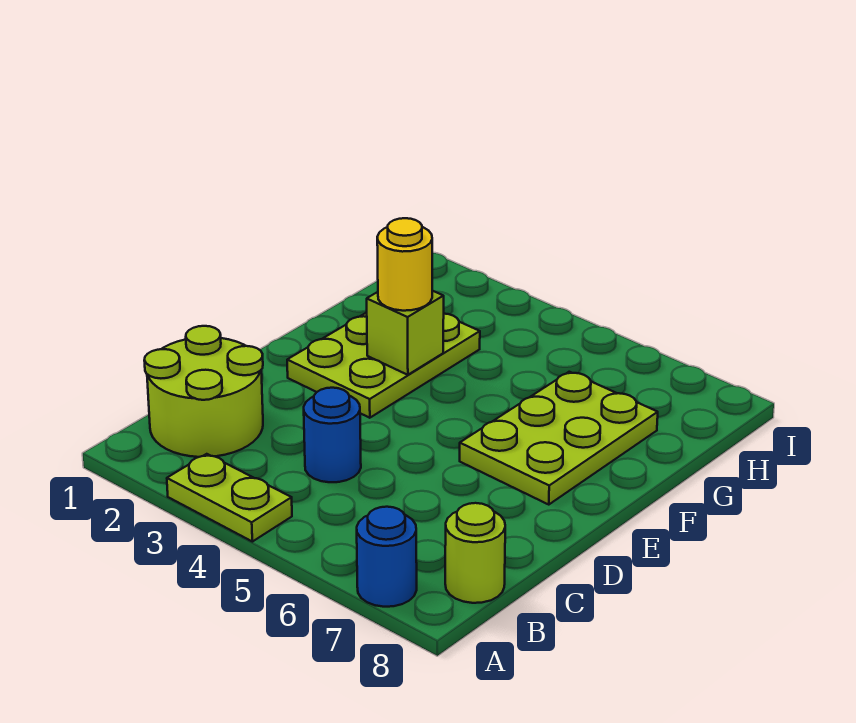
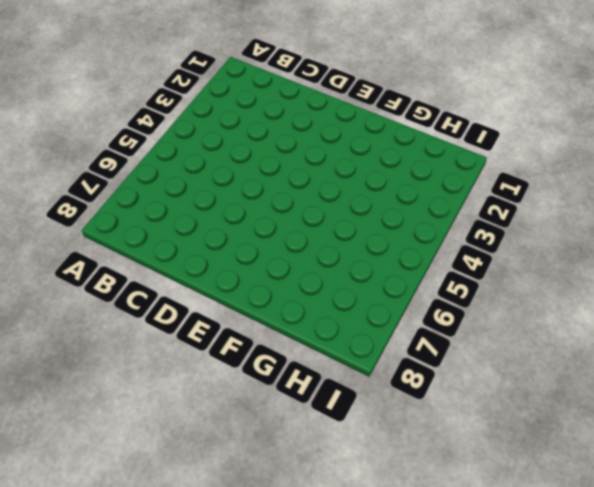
none -> lime plate A3:A4 level 1
none -> blue round brick A7 level 1

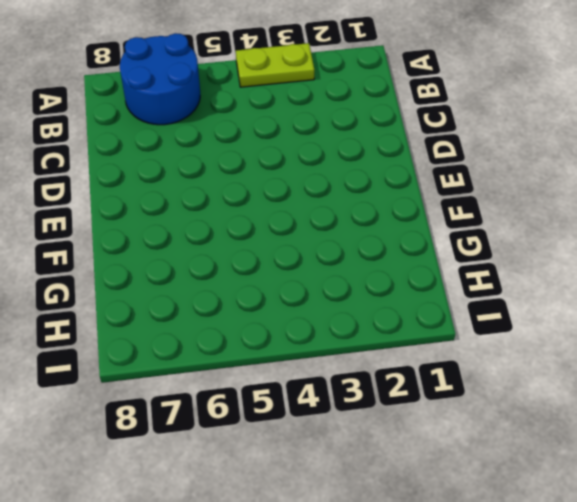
blue round brick A6:B7 level 1 -> blue round brick A7 level 1
none -> lime round brick B1:C2 level 1
none -> lime round brick B8 level 1

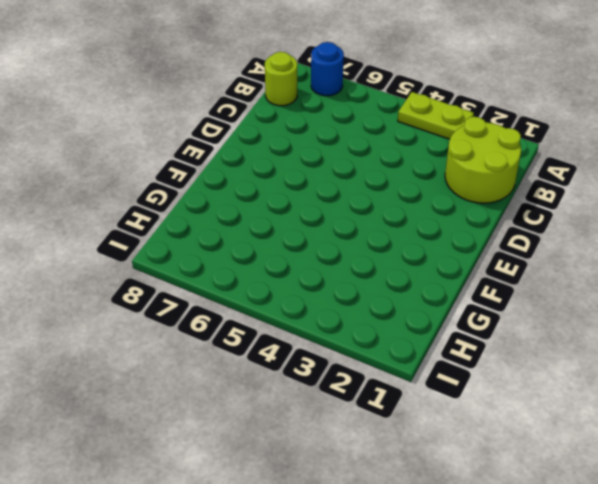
none -> blue round brick C4 level 1
none -> lime plate E2:G3 level 1

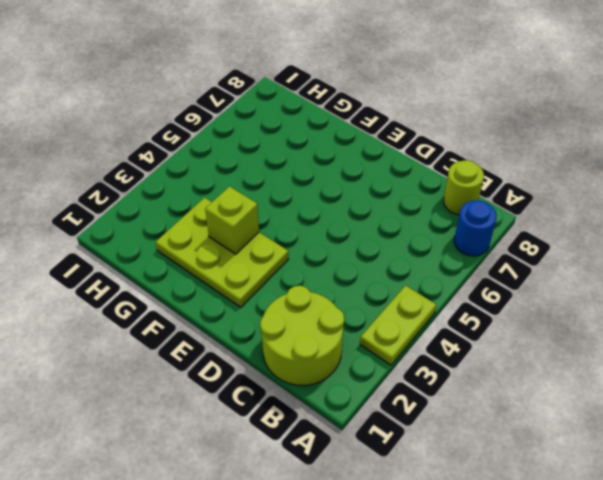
none -> blue round brick C4 level 1
none -> lime plate E6:G7 level 1

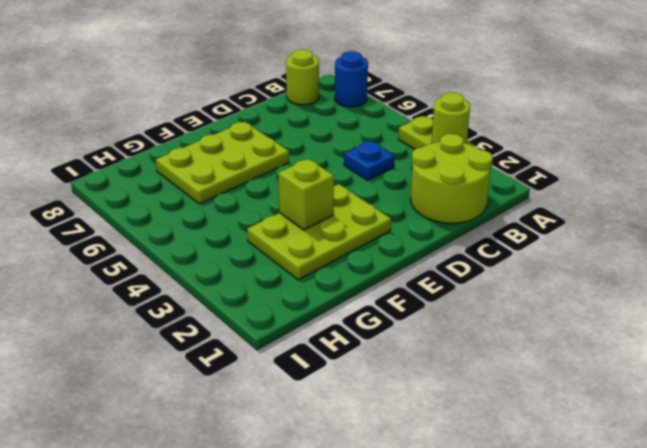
lime round brick A3 level 2 -> none
blue plate C4 level 1 -> blue round brick C4 level 1
none -> yellow round brick F3 level 3

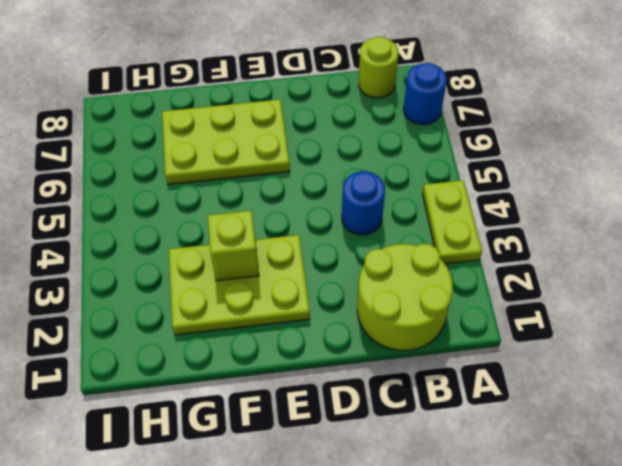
none -> yellow round brick F3 level 3

